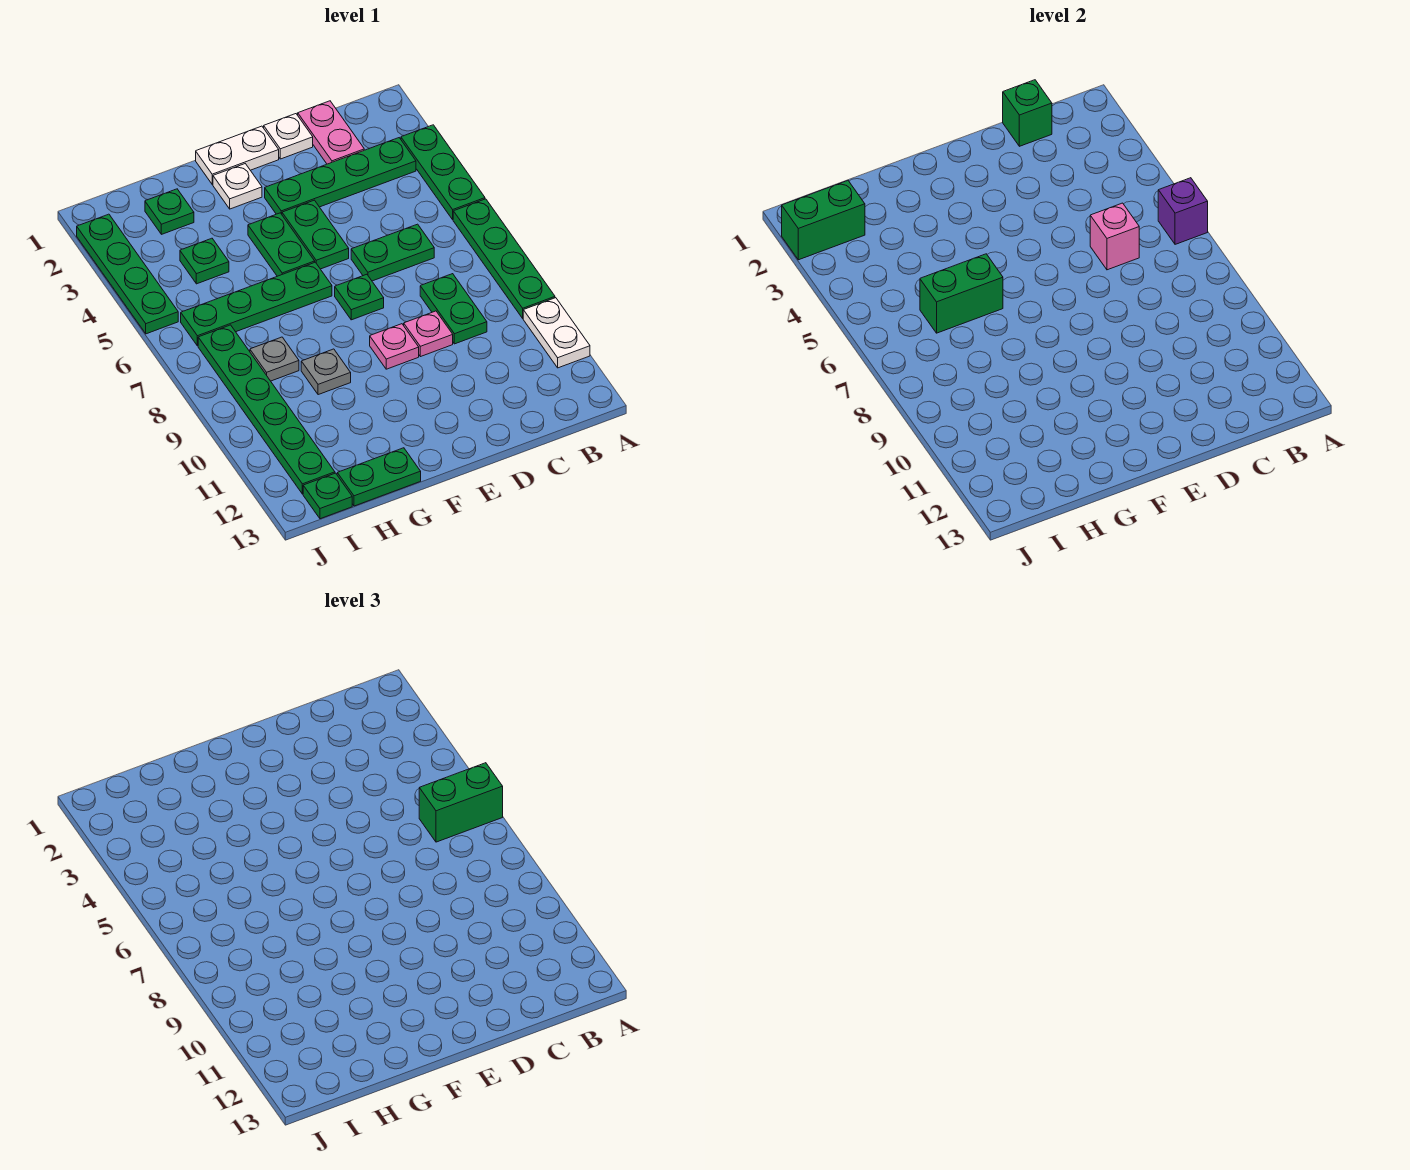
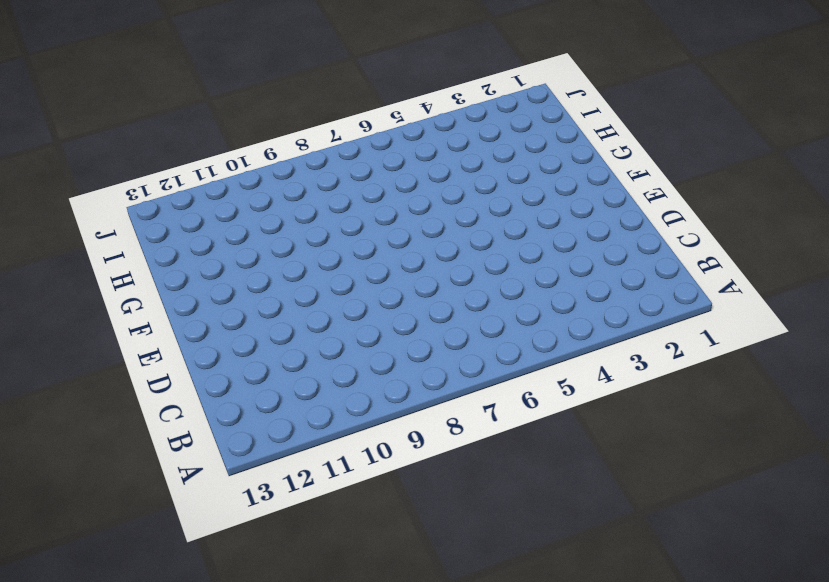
none -> green plate A3:A5 level 1
none -> green plate A6:A9 level 1
none -> white plate A10:A11 level 1
none -> green plate B3:E3 level 1

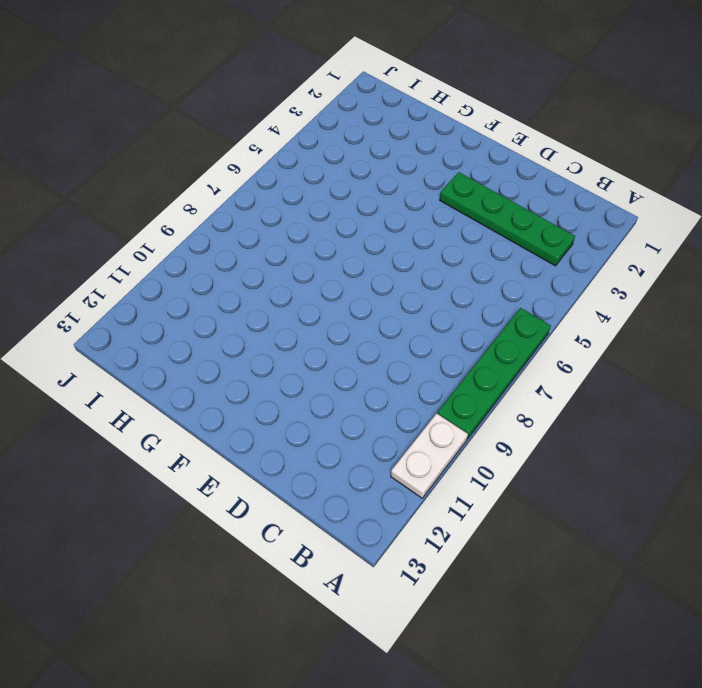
none -> green plate A3:A5 level 1
none -> pink plate C1:C2 level 1
none -> green plate C6:D6 level 1
none -> green plate C8:C9 level 1

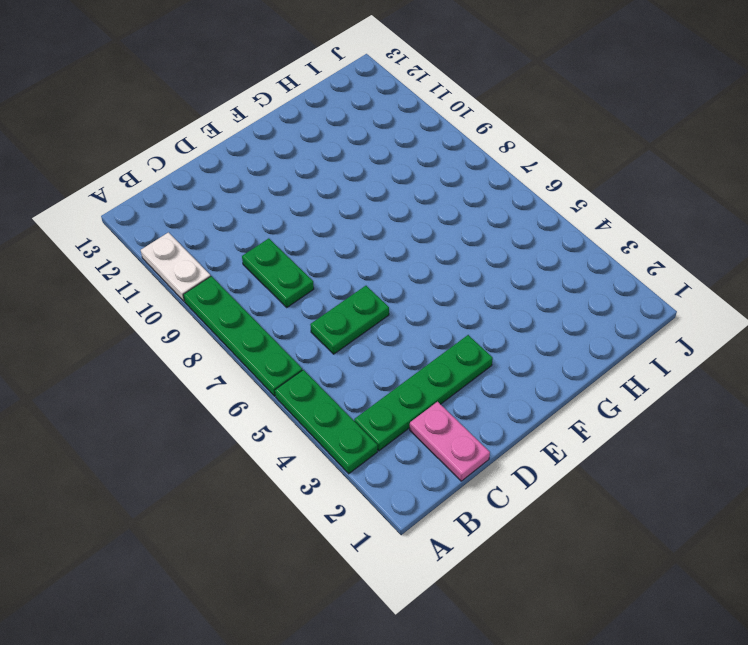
none -> white plate D1 level 1
none -> pink plate D9 level 1
none -> white plate E1:F1 level 1
none -> green plate E4:E5 level 1

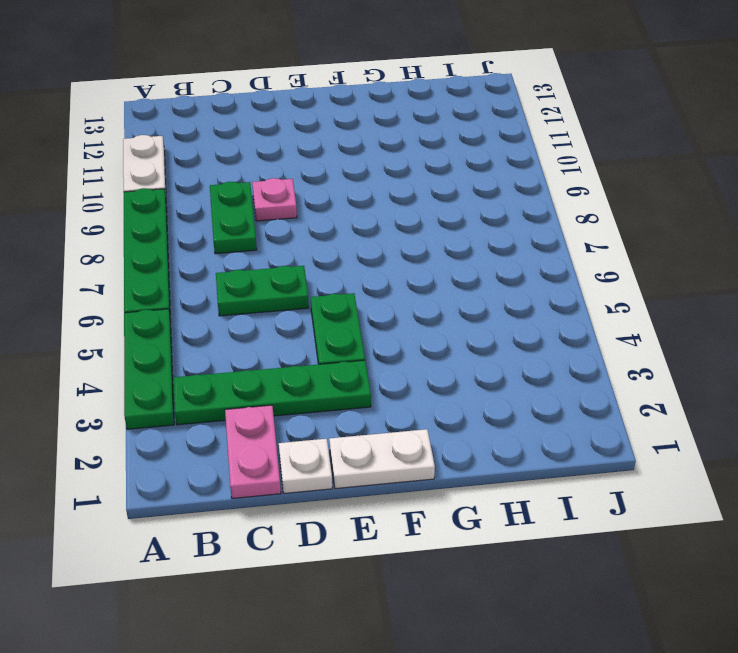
none -> green plate E7 level 1
none -> pink plate E9 level 1
none -> white plate F2 level 1
none -> green plate F4:F5 level 1

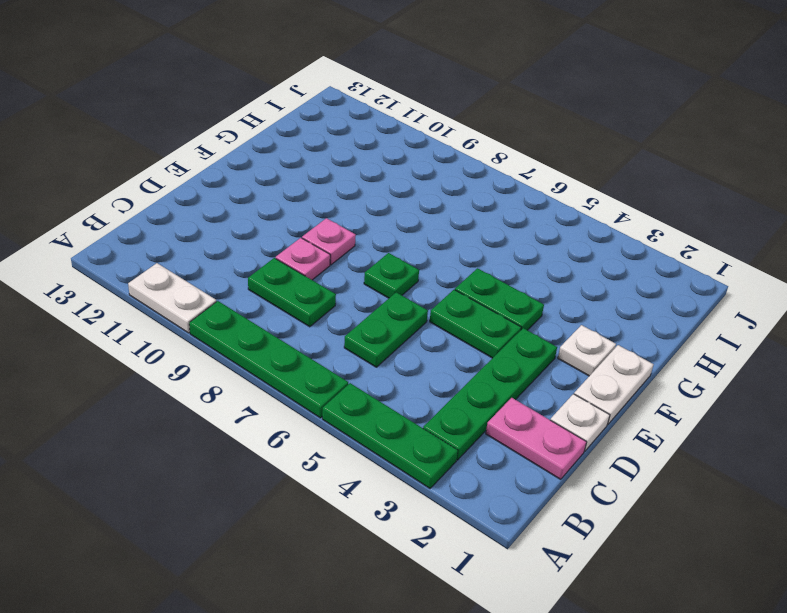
none -> green plate F6:I6 level 1
none -> grey plate G9 level 1
none -> green plate G13:H13 level 1
none -> green plate H2 level 1

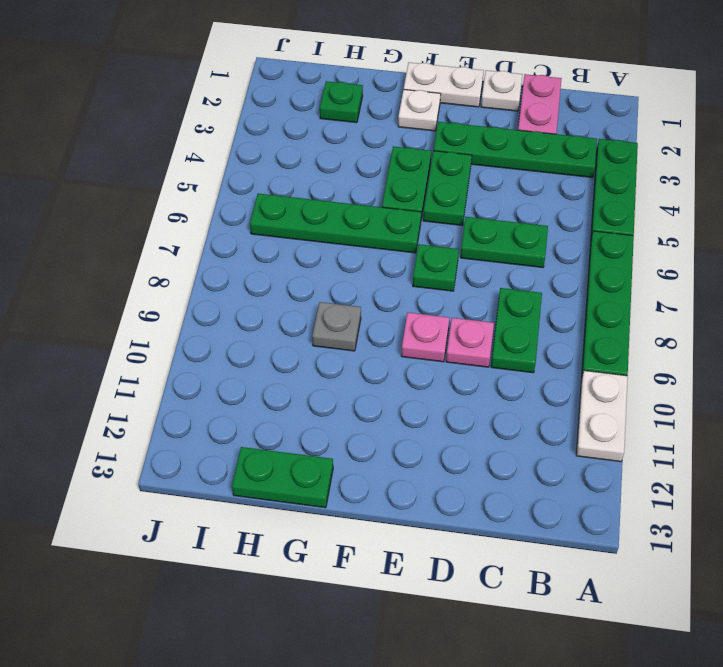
none -> green plate H4 level 1
none -> grey plate H8 level 1
none -> green plate I7:I12 level 1
none -> green plate I13 level 1

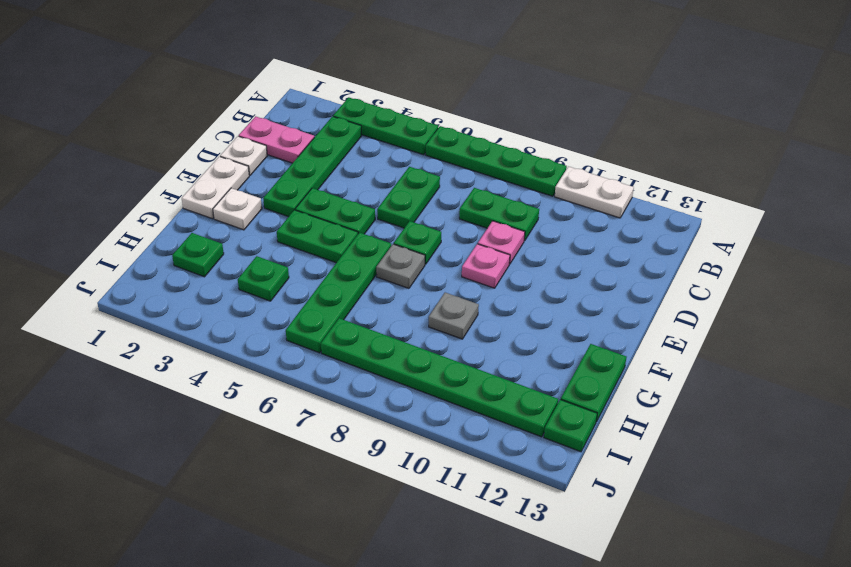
grey plate F7 level 1 -> grey plate H8 level 1
none -> green plate J2:J5 level 1
none -> purple brick A6 level 2
none -> green brick C1 level 2
none -> pink brick C6 level 2

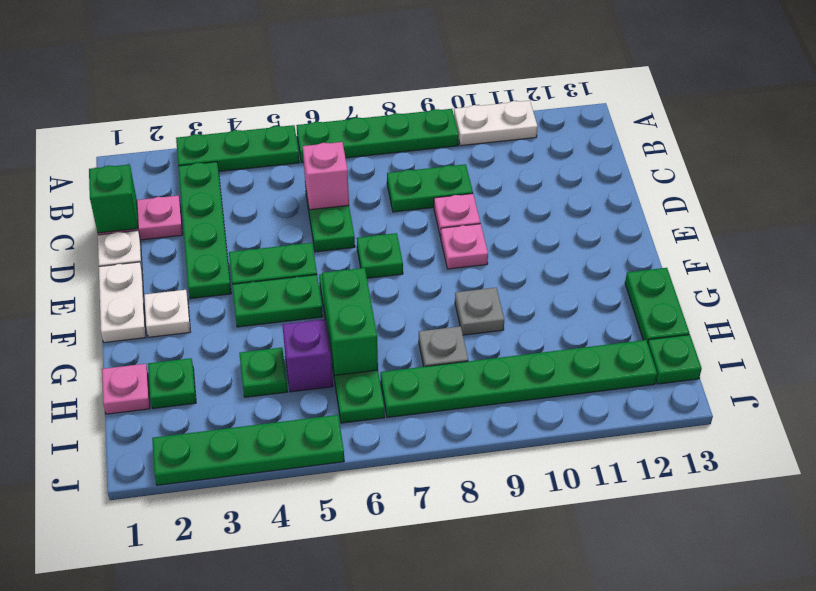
pink plate H1 level 1 -> none
purple brick H5 level 1 -> purple brick A6 level 2
none -> green brick I2:J2 level 2
none -> green brick A6:B6 level 3

